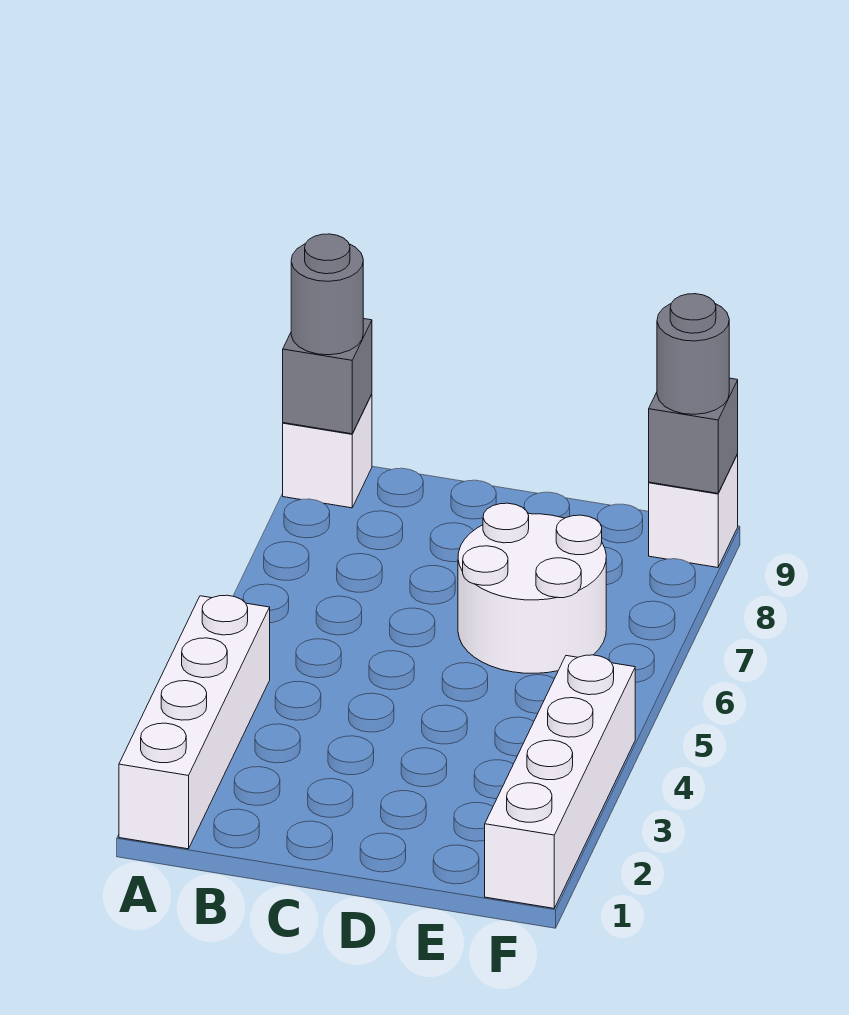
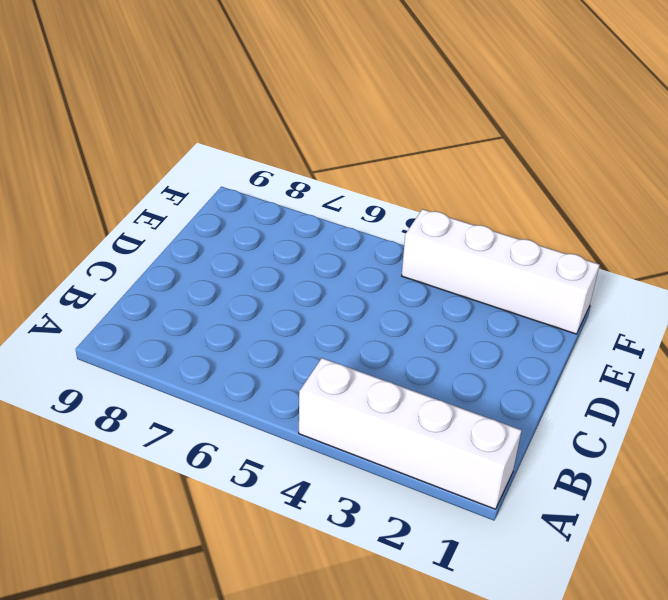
none -> white brick A9 level 1
none -> white round brick D6:E7 level 1

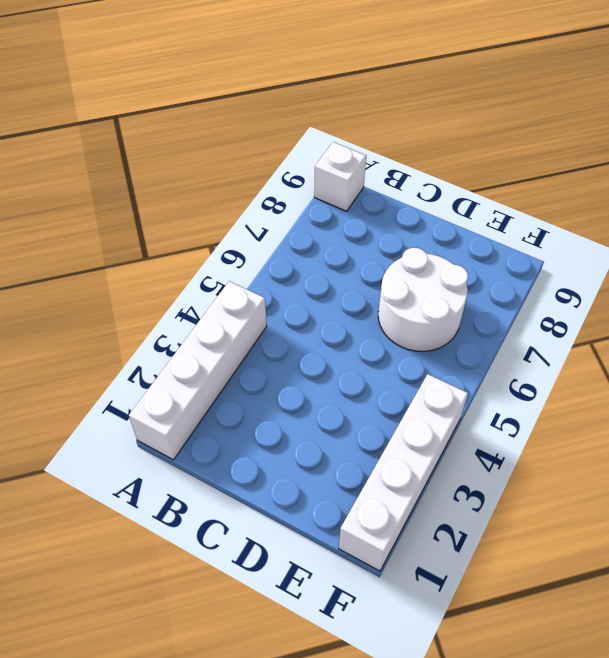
none -> white brick F9 level 1
none -> grey brick A9 level 2

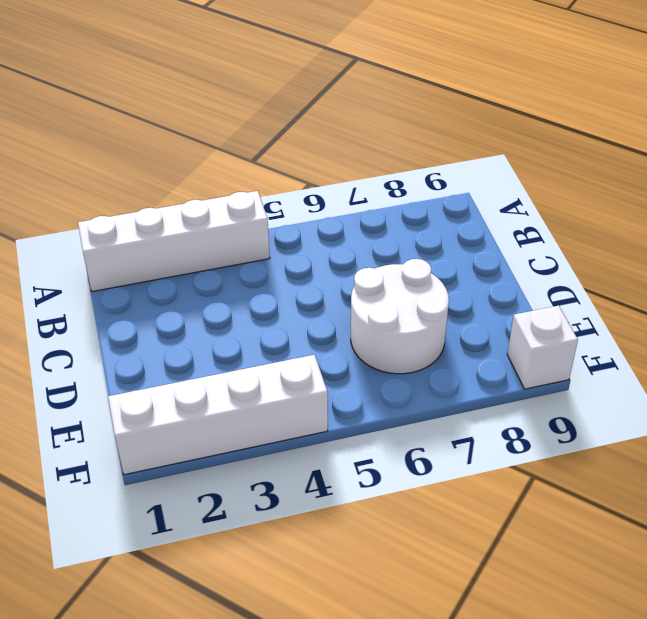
none -> white brick A9 level 1
none -> grey brick A9 level 2

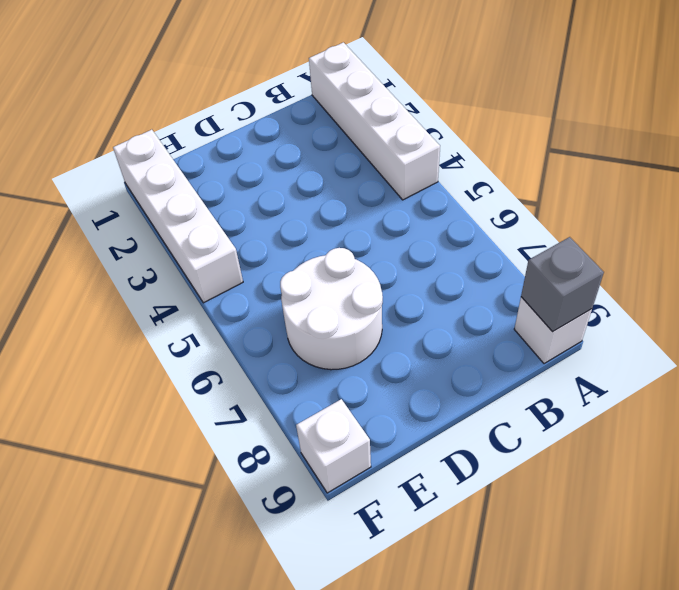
none -> grey brick F9 level 2
none -> grey round brick A9 level 3

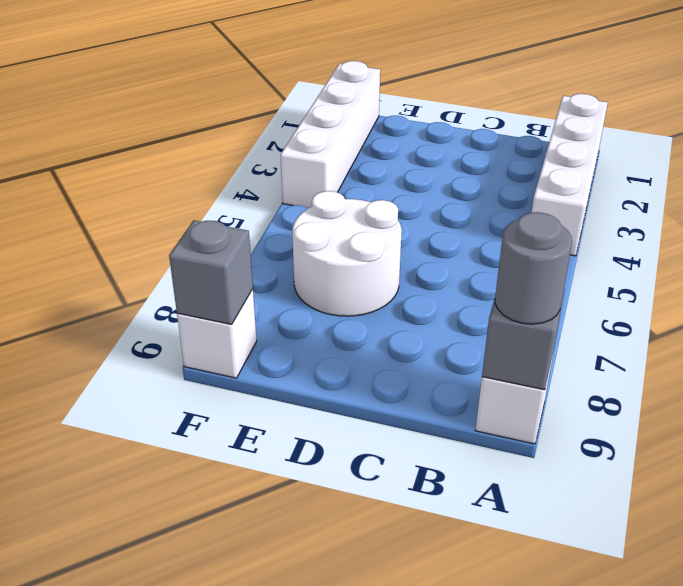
none -> grey round brick F9 level 3

